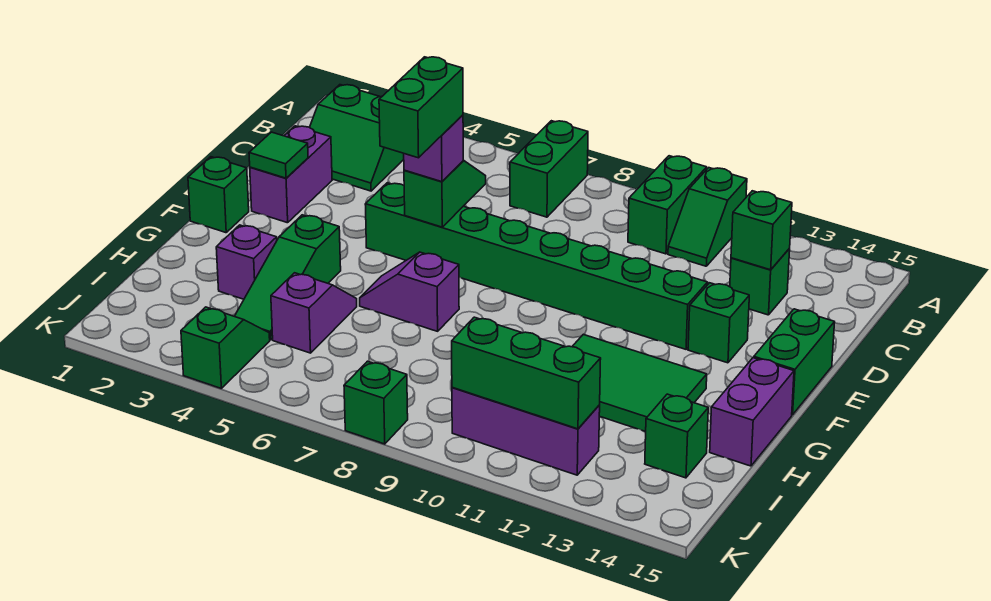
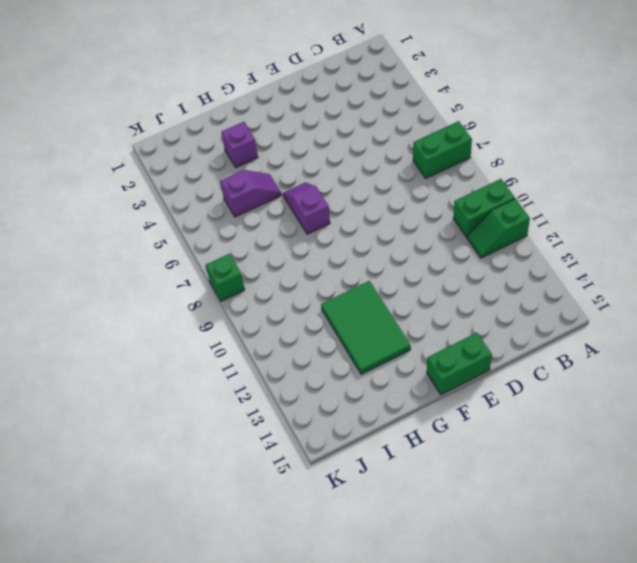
none -> green slope B2:C3 level 1 top B
none -> green brick C13 level 1
none -> purple brick D2:E2 level 1

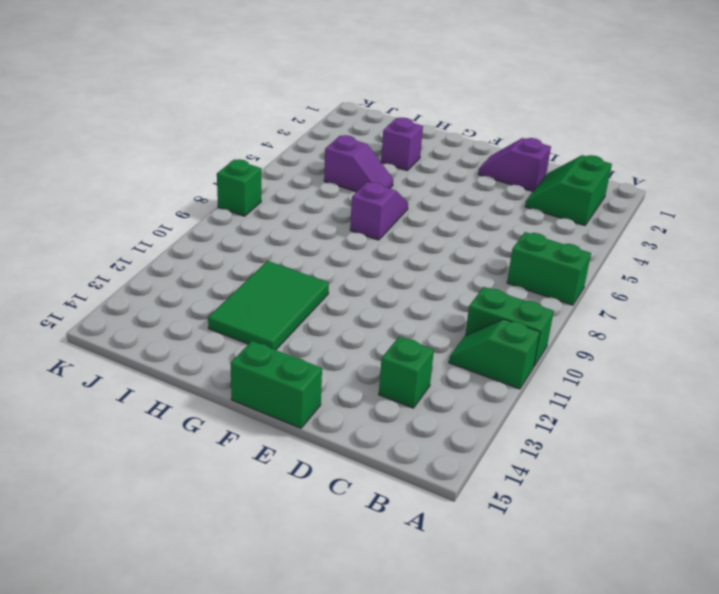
purple slope D2:E2 level 1 top D -> purple brick D2:E2 level 1
none -> green brick E5:E12 level 1
none -> green brick E13 level 1
none -> green brick F1 level 1

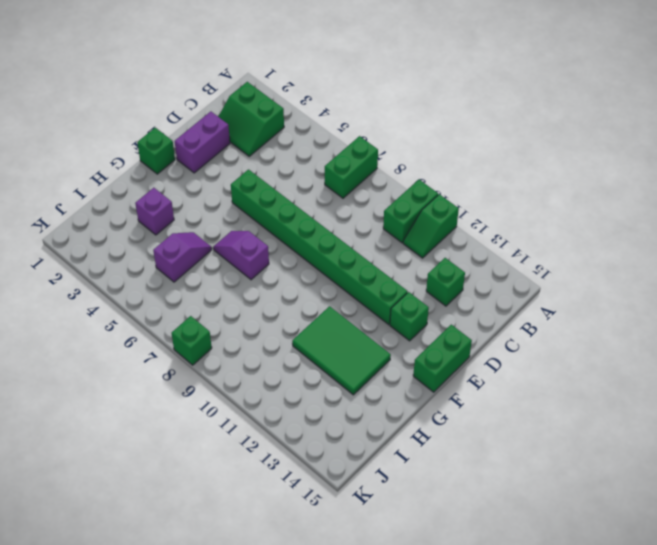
none -> green slope G4:I4 level 1 top G
none -> purple brick G15:H15 level 1
none -> green brick I14 level 1

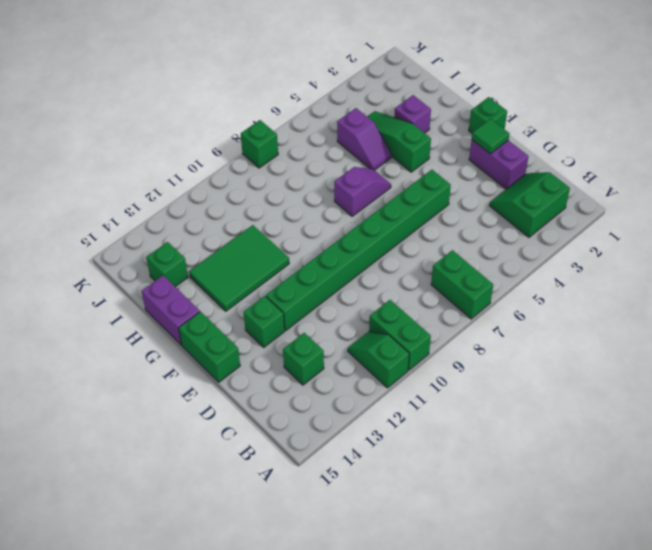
none -> green slope J4:K4 level 1 top K
none -> purple brick J10:J12 level 1
none -> green brick C13 level 2

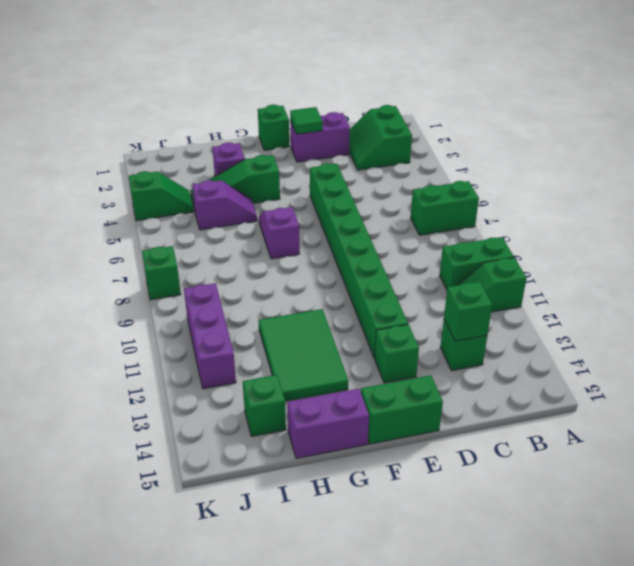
none -> green slope D6:E6 level 2 top E
none -> green brick J10:J12 level 2
none -> purple brick E6 level 3

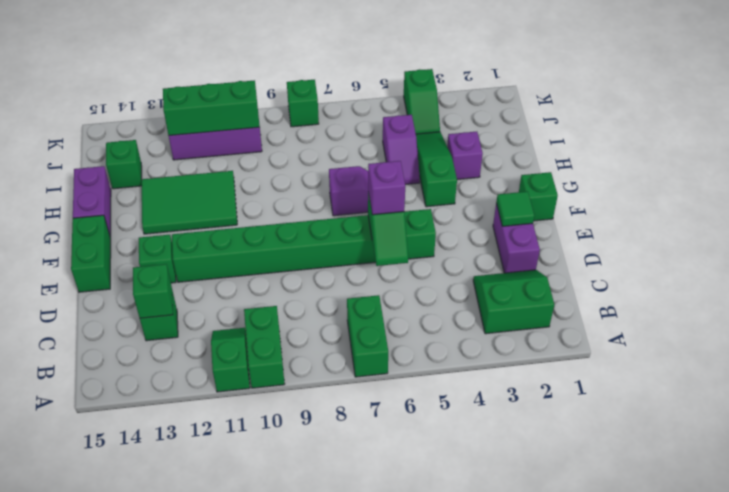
none -> green brick E6:F6 level 4

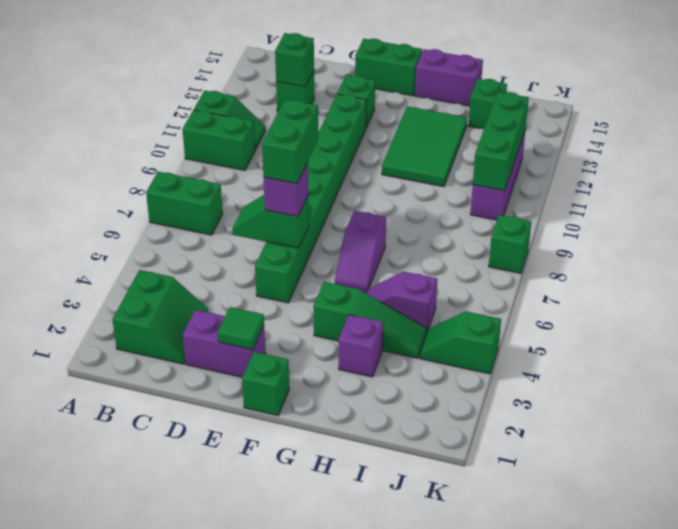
green brick E6:E7 level 4 -> green brick E6:F6 level 4

